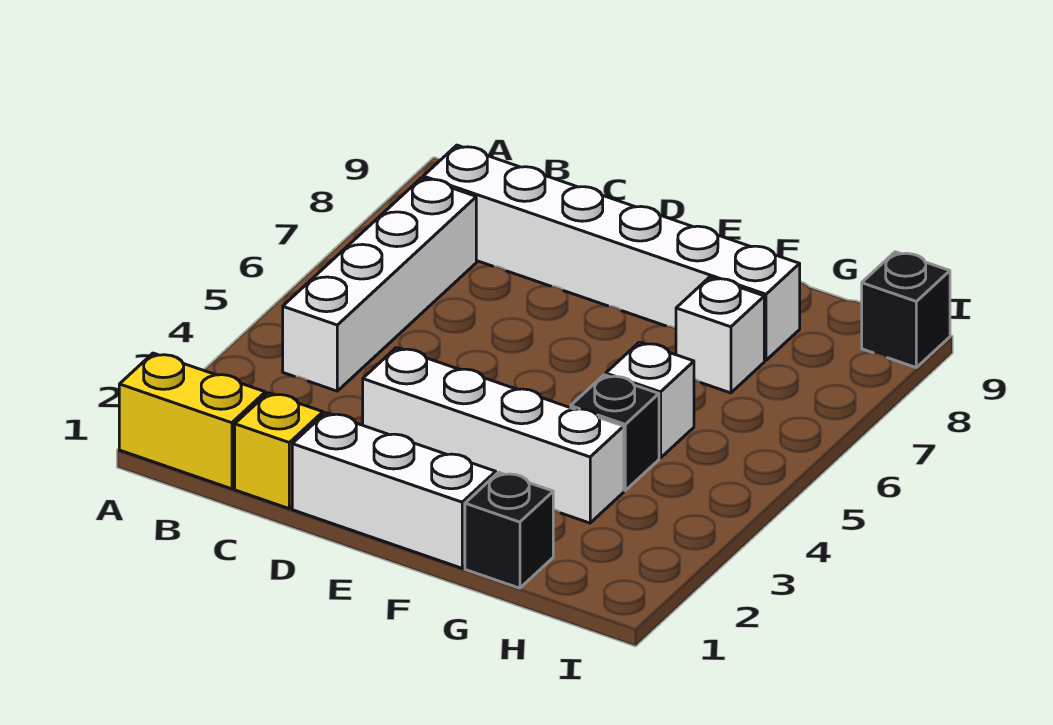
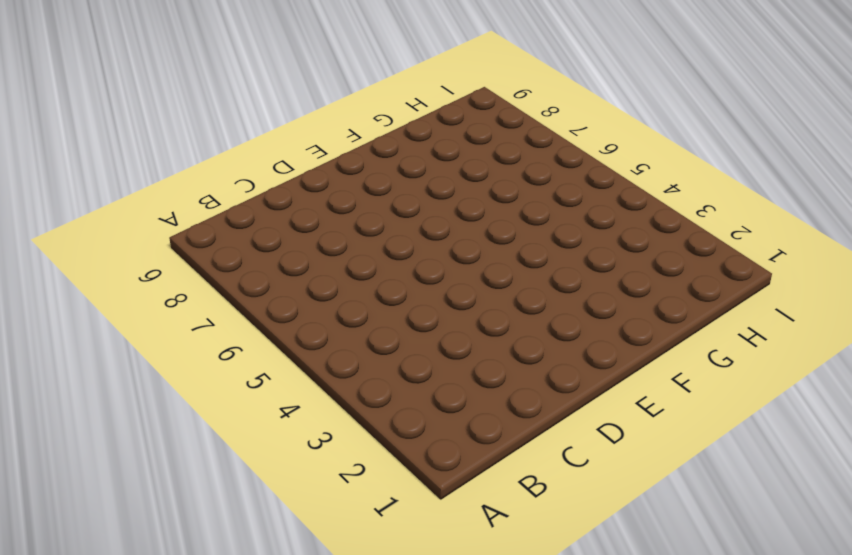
none -> yellow brick A1:B1 level 1
none -> white brick B4:B7 level 1

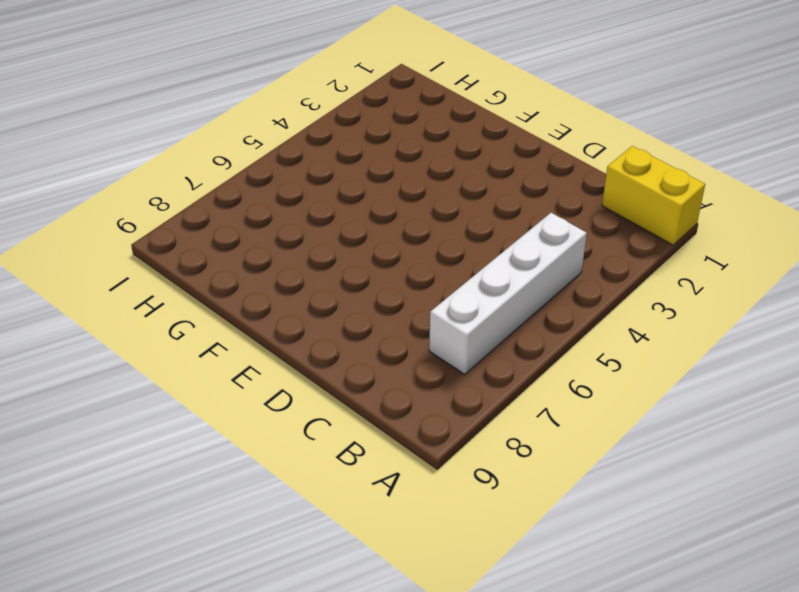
none -> white brick B8:G8 level 1
none -> yellow brick C1 level 1

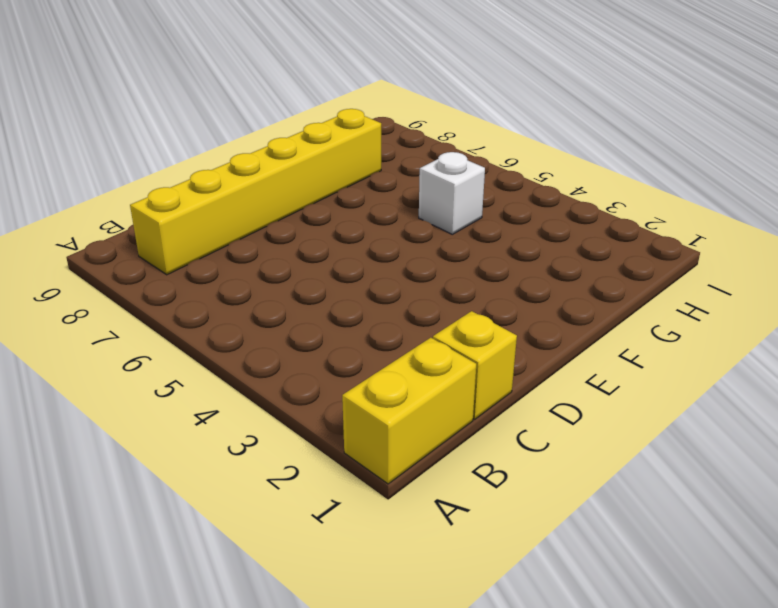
yellow brick B8:G8 level 1 -> white brick B8:G8 level 1
none -> white brick B4:B7 level 1
none -> white brick D1:F1 level 1

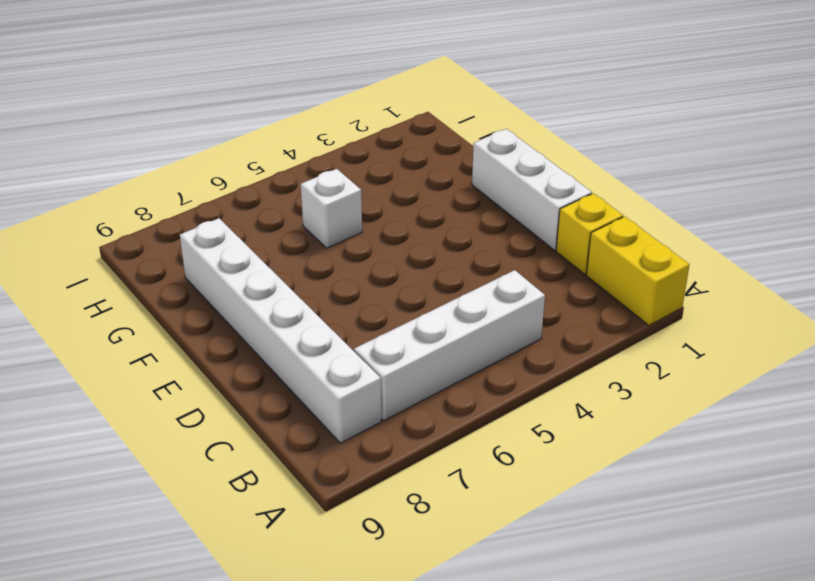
none -> white brick D3:G3 level 1
none -> black brick G1 level 1

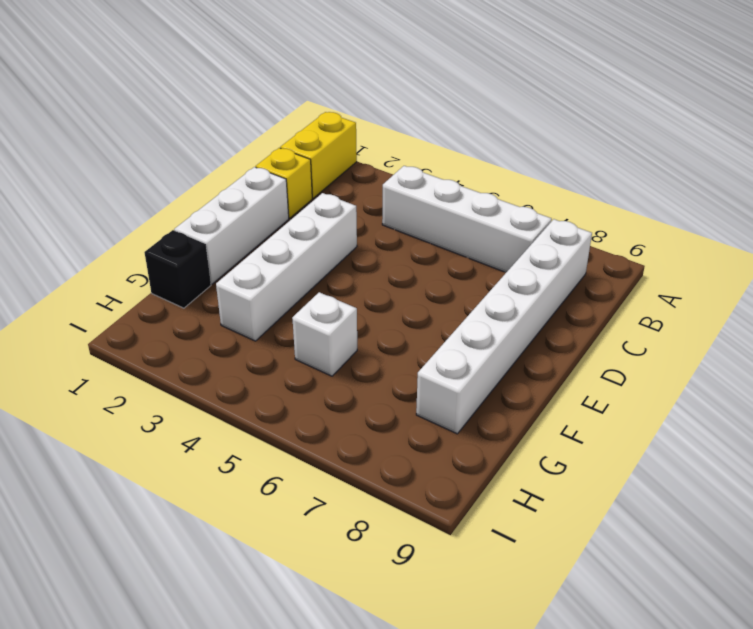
none -> black brick G4 level 1
none -> white brick G7 level 1

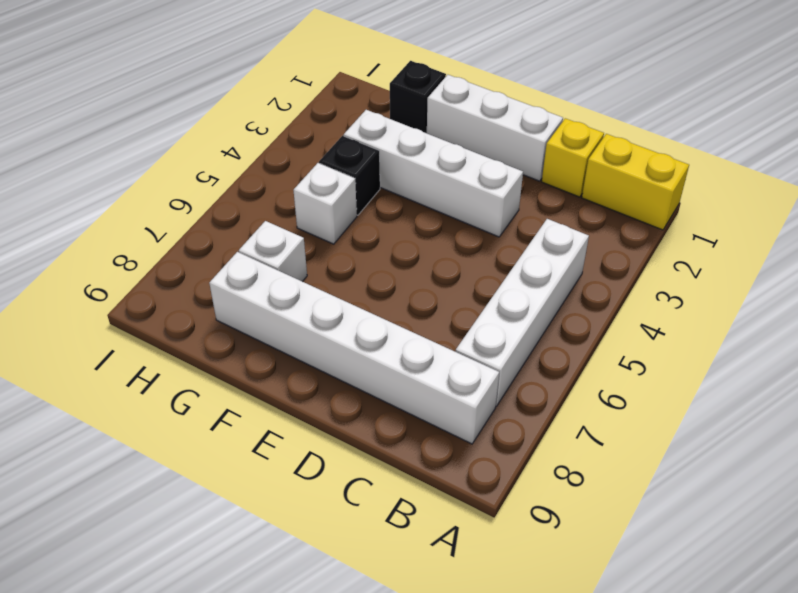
none -> black brick I9 level 1

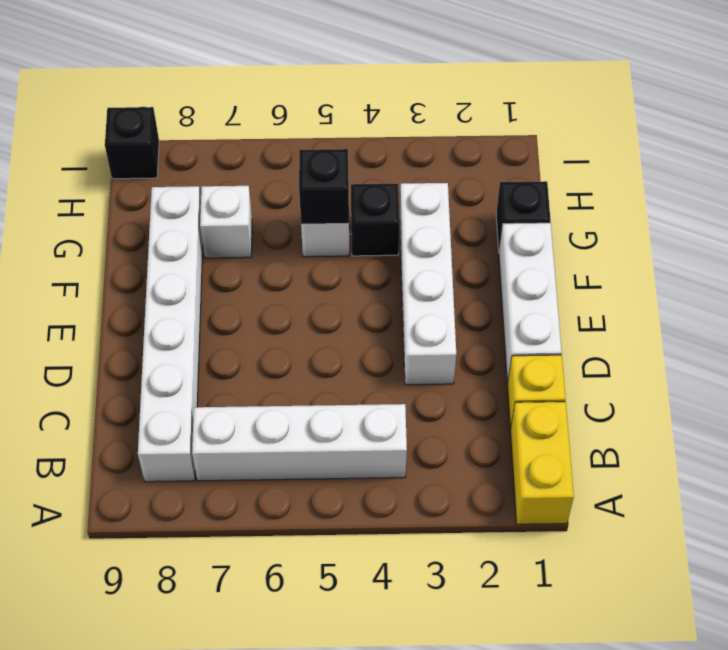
black brick G5 level 2 -> none

